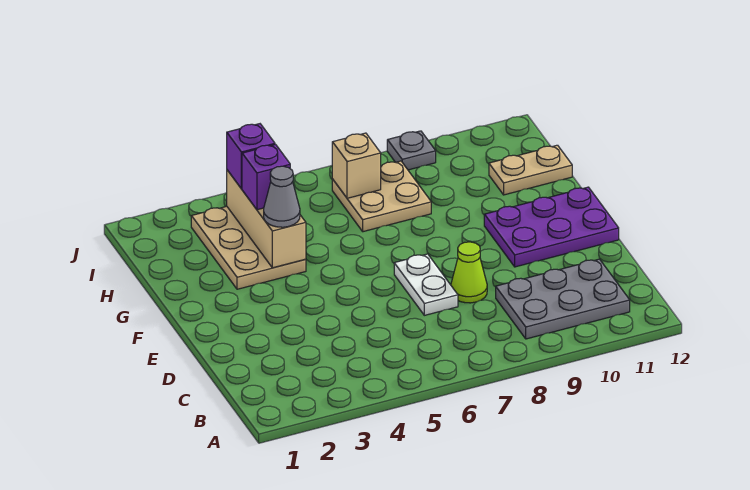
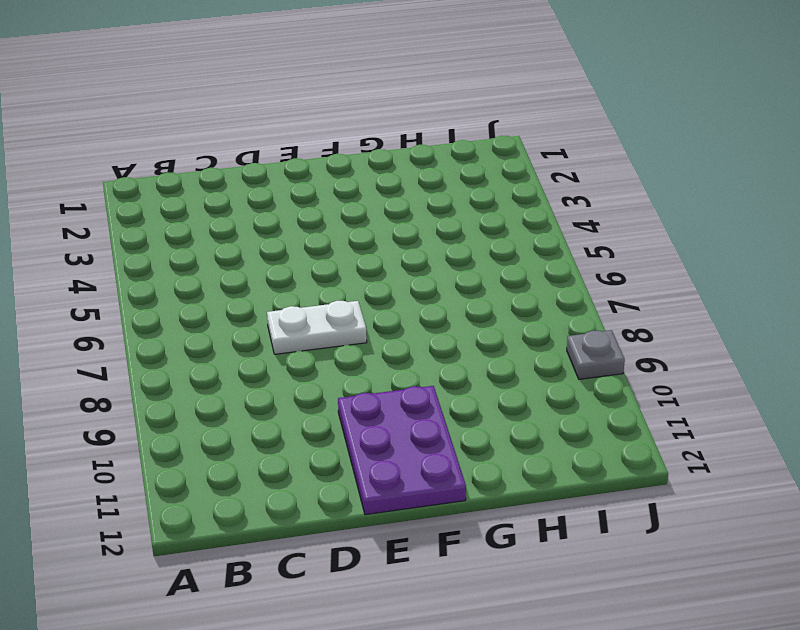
none -> grey plate B9:C11 level 1
none -> lime cone D8 level 1
none -> tan plate G3:I4 level 1

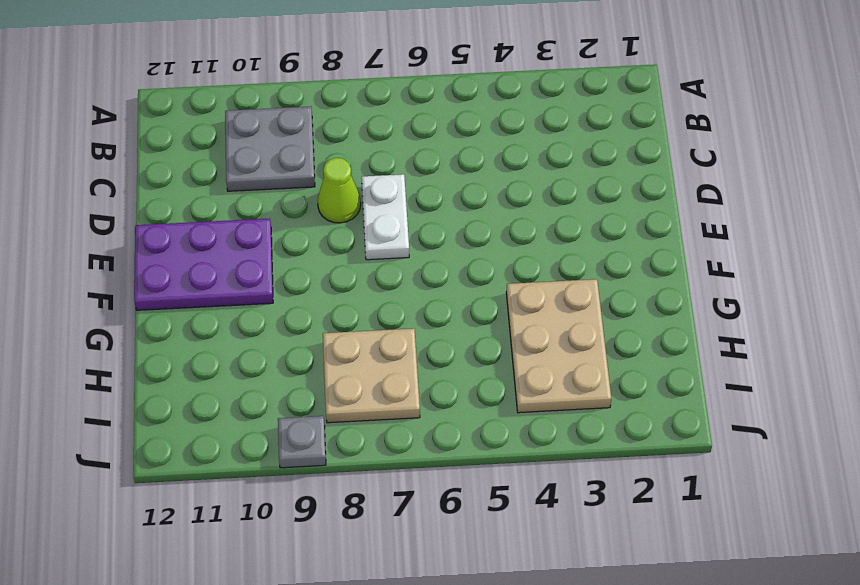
grey plate B9:C10 level 1 -> grey plate B9:C11 level 1
none -> tan plate H11:H12 level 1
none -> tan brick G4:I4 level 2
none -> tan brick I7 level 2

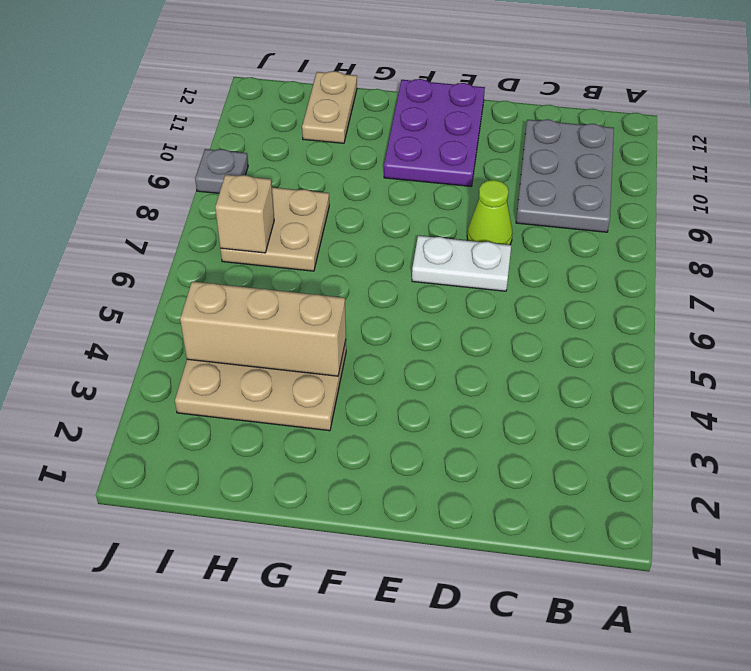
none -> grey cone G4 level 3
none -> purple brick H4 level 3
none -> purple brick I4 level 3

